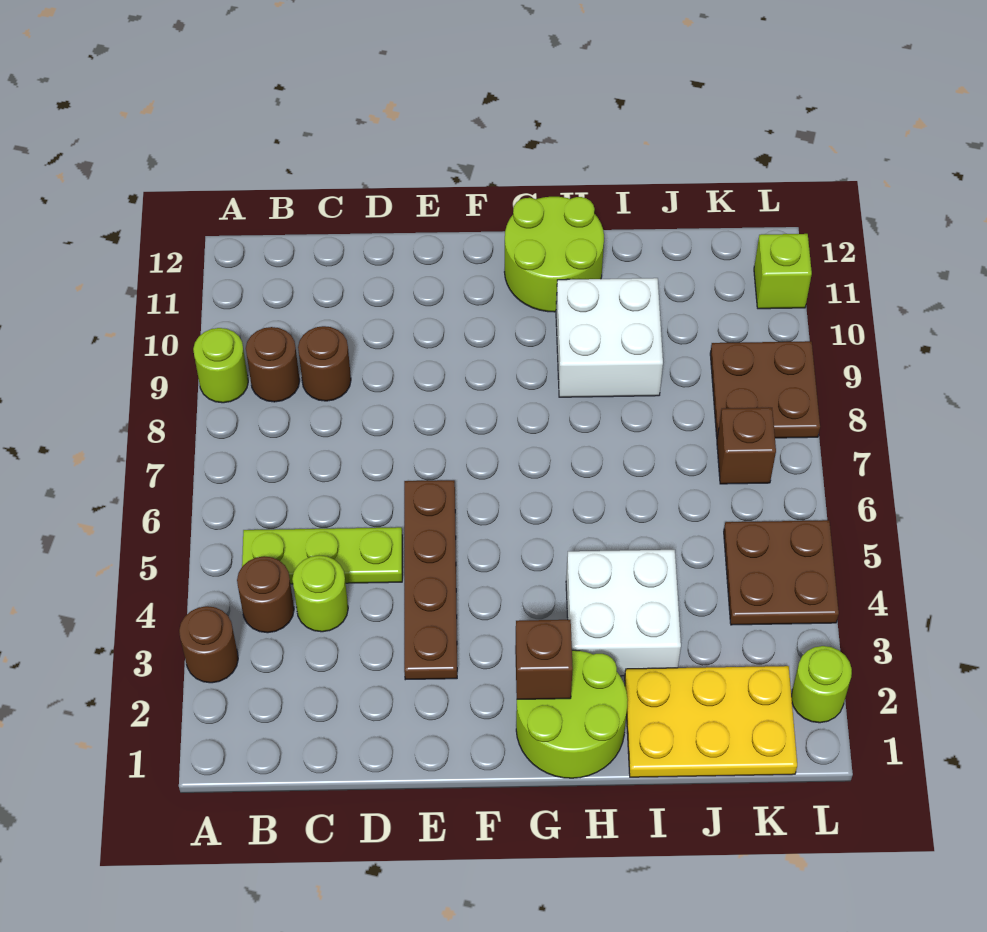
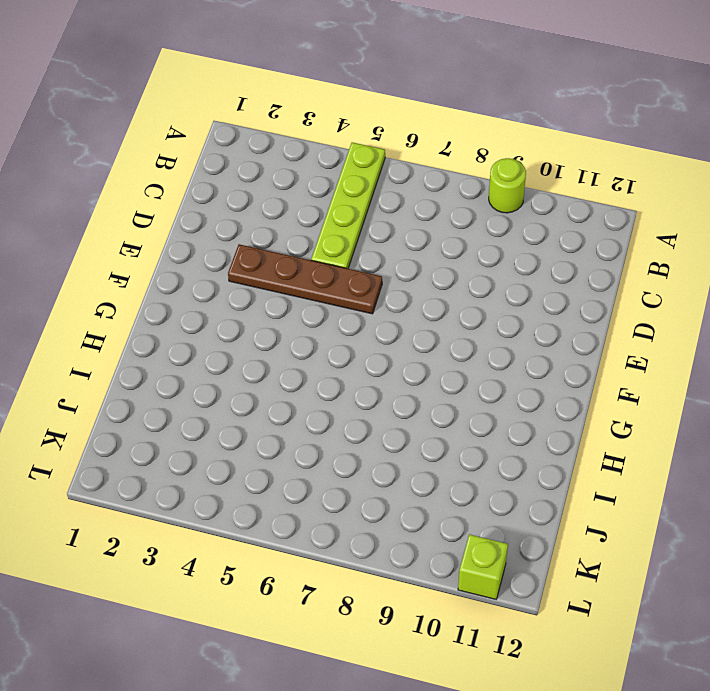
lime plate A5:D5 level 1 -> lime plate B5:D5 level 1
none -> brown round brick A3 level 1
none -> brown round brick B4 level 1
none -> brown round brick B9 level 1

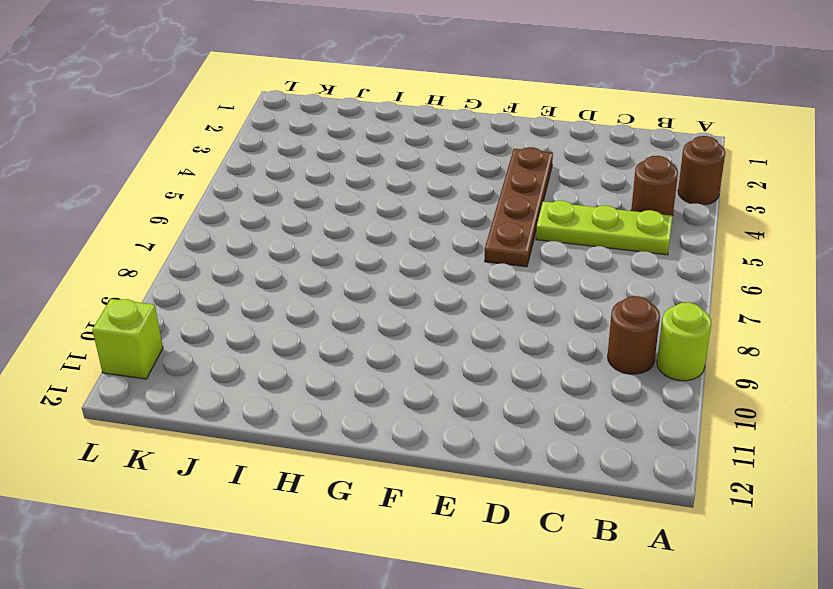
none -> lime round brick C4 level 1
none -> brown round brick C9 level 1
none -> lime round brick G1:H2 level 1

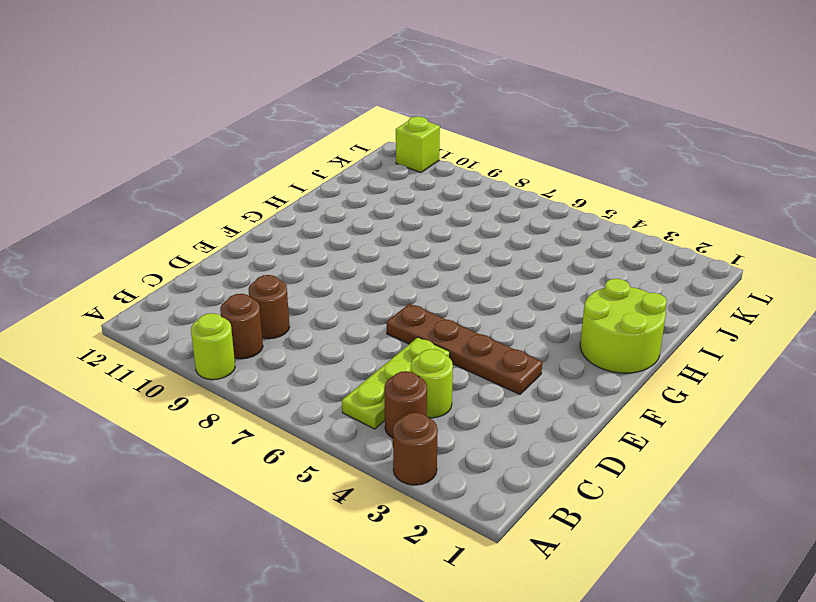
none -> lime round brick G11:H12 level 1
none -> white brick H3:I4 level 1
none -> white brick H9:I10 level 1

